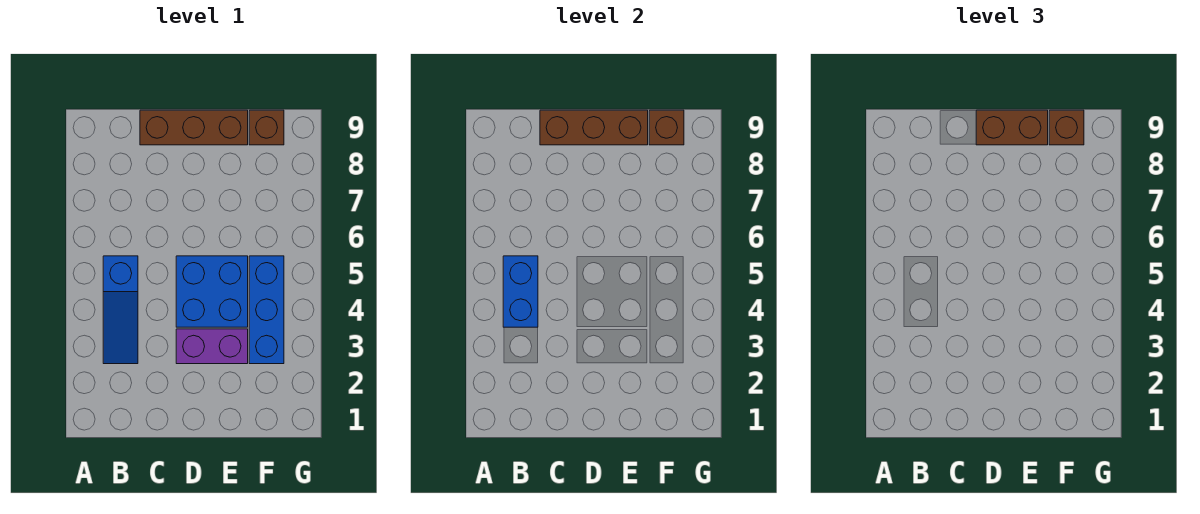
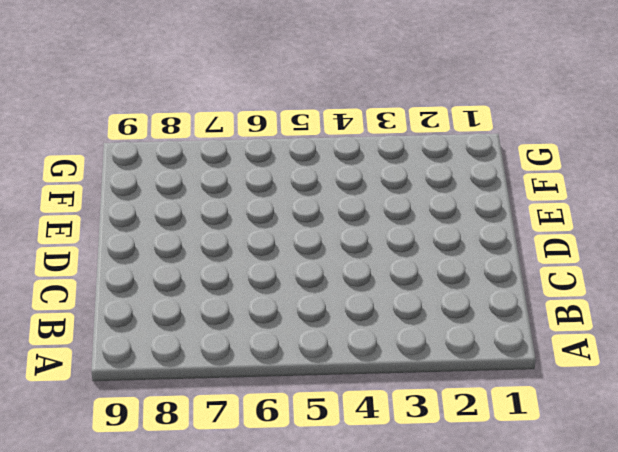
none -> blue slope B3:B5 level 1 top 5
none -> brown brick C9:E9 level 1

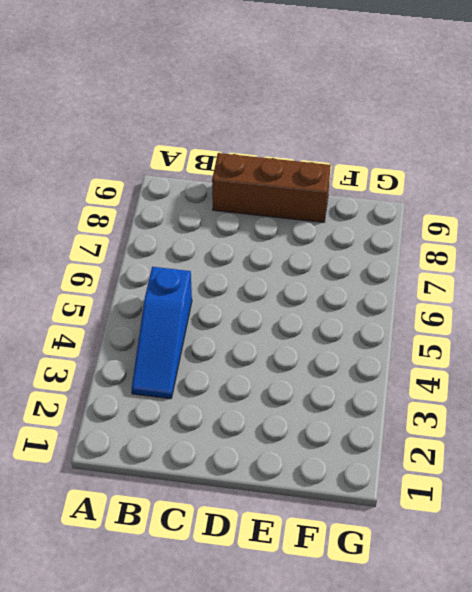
none -> purple brick D3:E3 level 1
none -> blue brick D4:E5 level 1

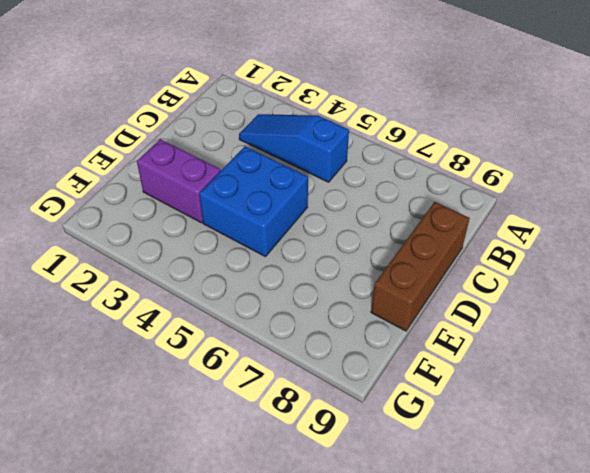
purple brick E2:E3 level 1 -> purple brick D3:E3 level 1
none -> blue brick F3:F5 level 1
none -> brown brick F9 level 1

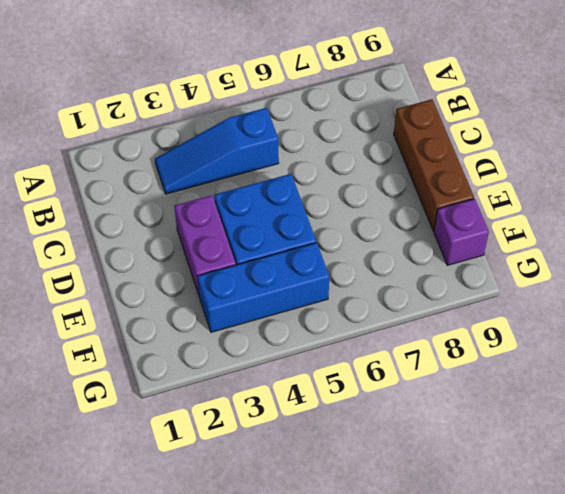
purple brick F9 level 1 -> brown brick F9 level 1
none -> blue brick B4:B5 level 2
none -> brown brick C9:E9 level 2

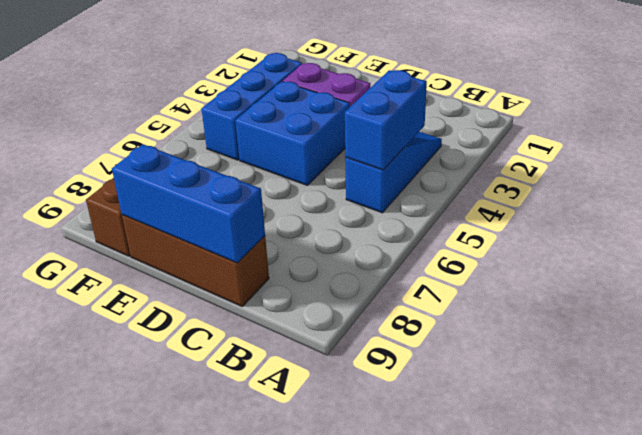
blue brick C9:E9 level 2 -> brown brick C9:E9 level 2
none -> brown brick F9 level 2
none -> brown brick D9:E9 level 3

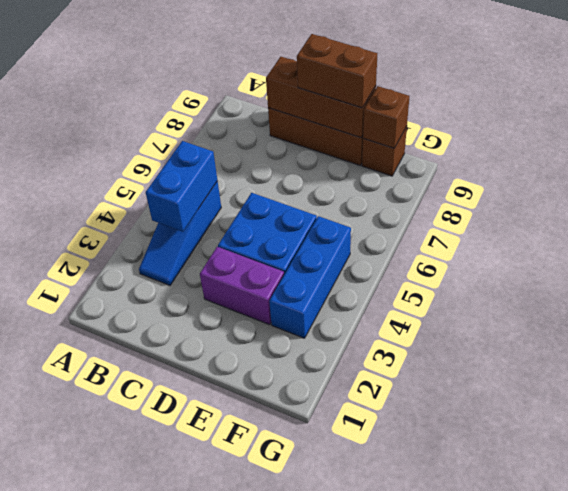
none -> brown brick F9 level 3

